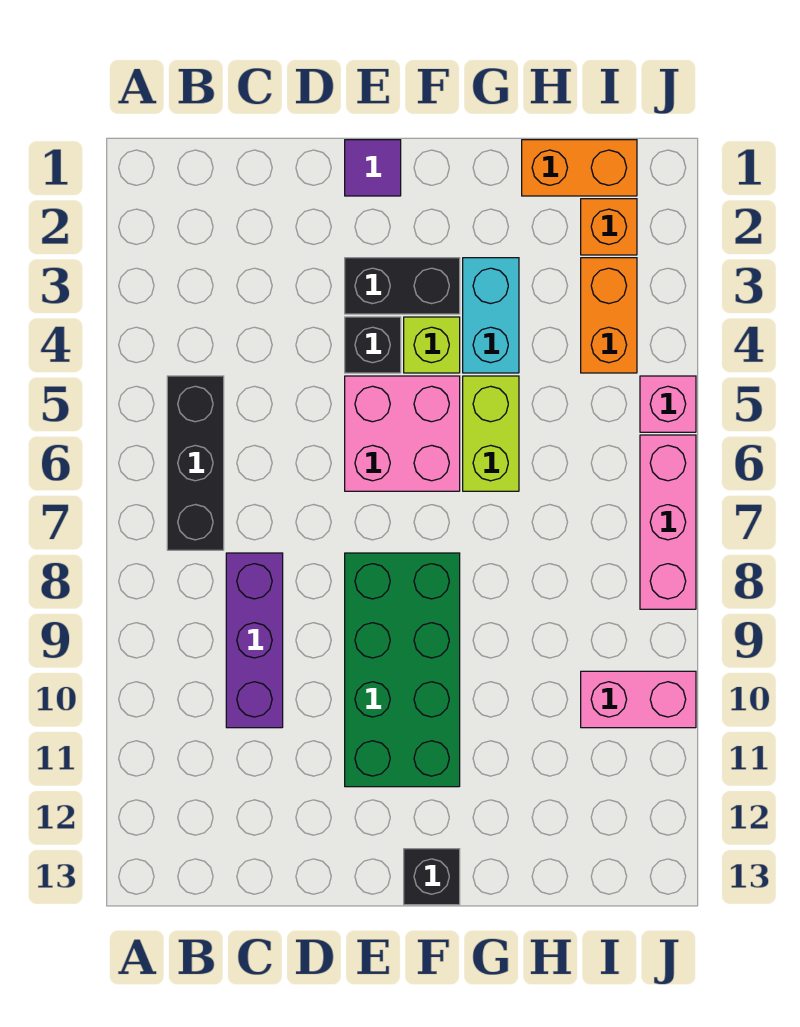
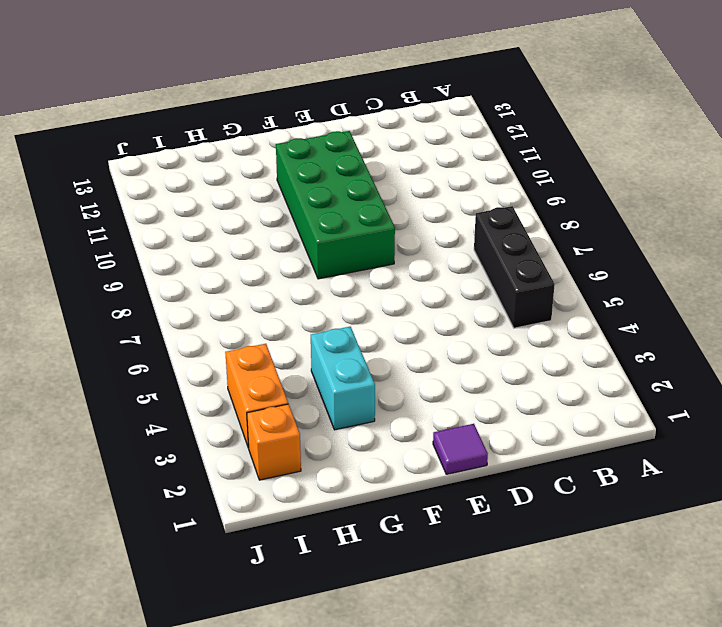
none -> purple brick C8:C10 level 1
none -> black brick E3:F3 level 1
none -> black brick E4 level 1

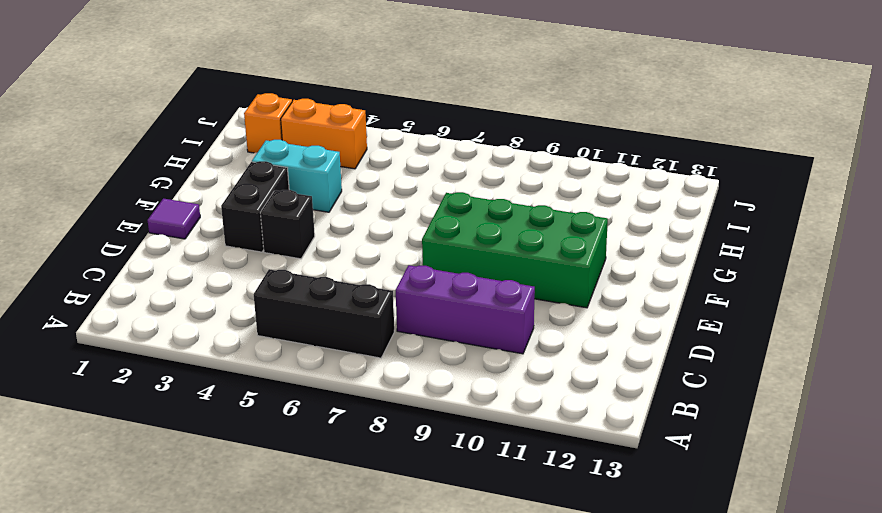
none -> pink brick E5:F6 level 1
none -> lime brick F4 level 1
none -> black brick F13 level 1

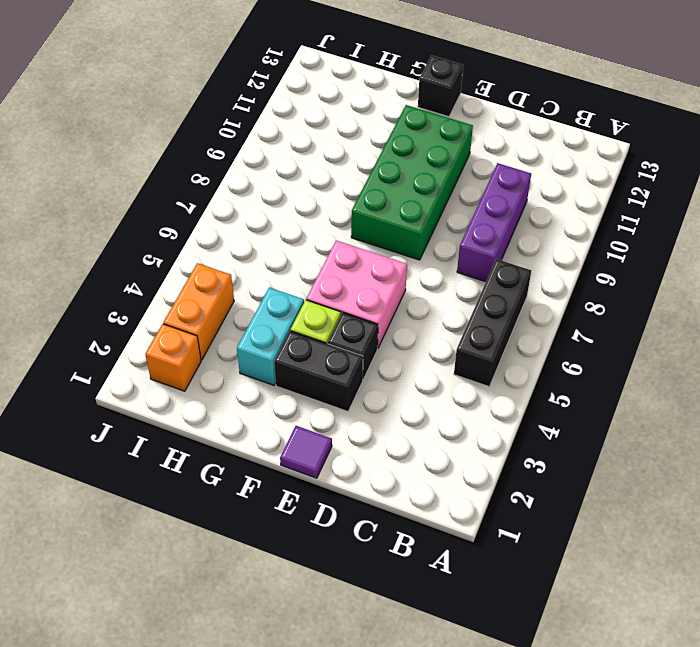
none -> lime brick G5:G6 level 1
none -> orange brick H1:I1 level 1
none -> pink brick I10:J10 level 1

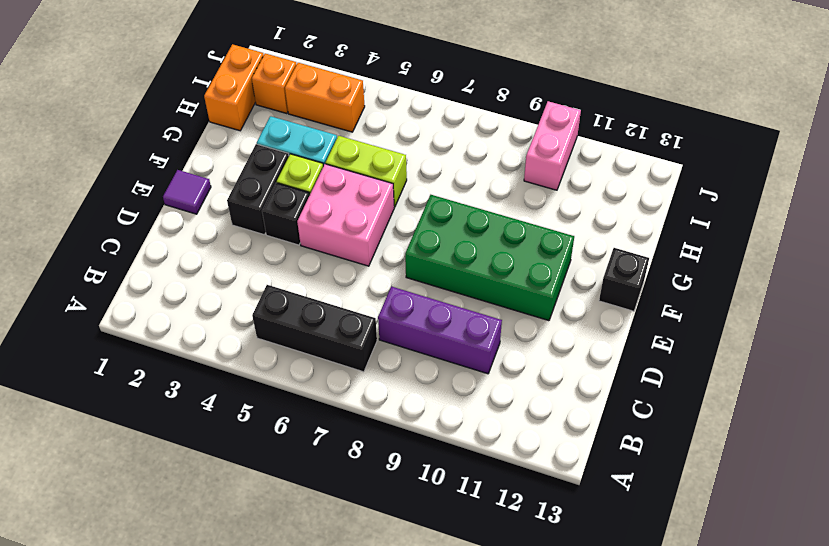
none -> pink brick J5 level 1
none -> pink brick J6:J8 level 1

